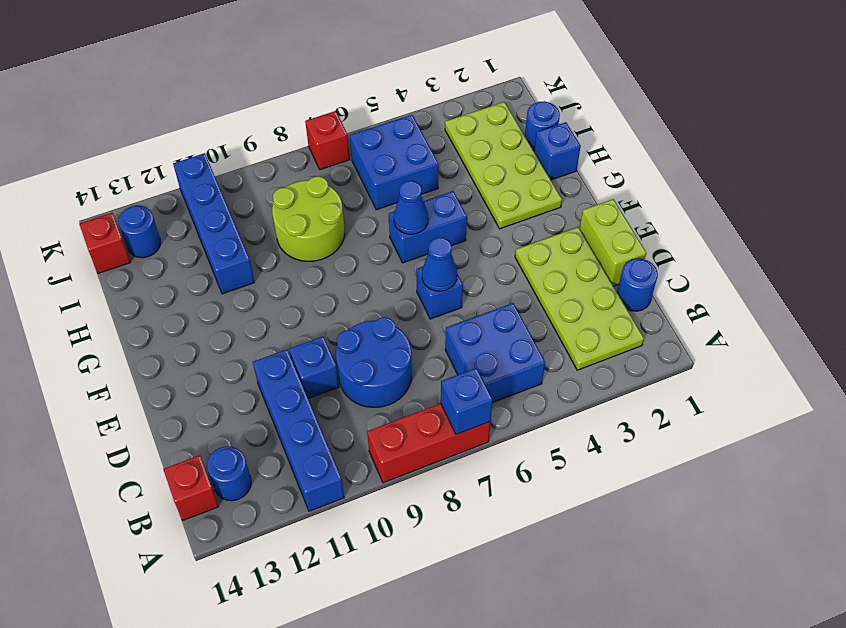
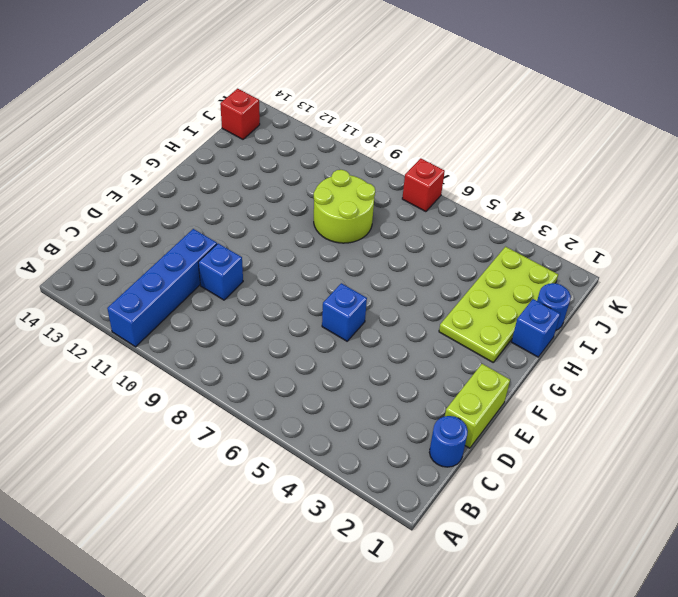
none -> red brick A7:A9 level 1
none -> lime plate B2:E3 level 1
none -> blue brick B5:C6 level 1

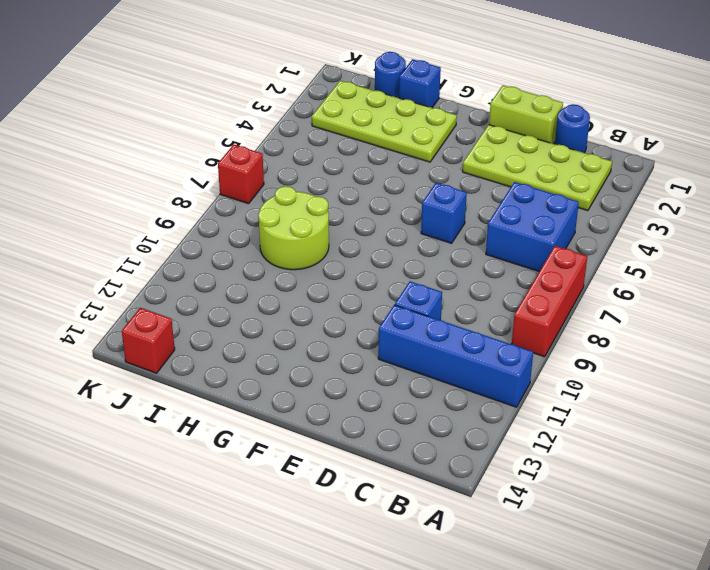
none -> blue round brick B13 level 1
none -> red brick B14 level 1
none -> blue round brick C8:D9 level 1

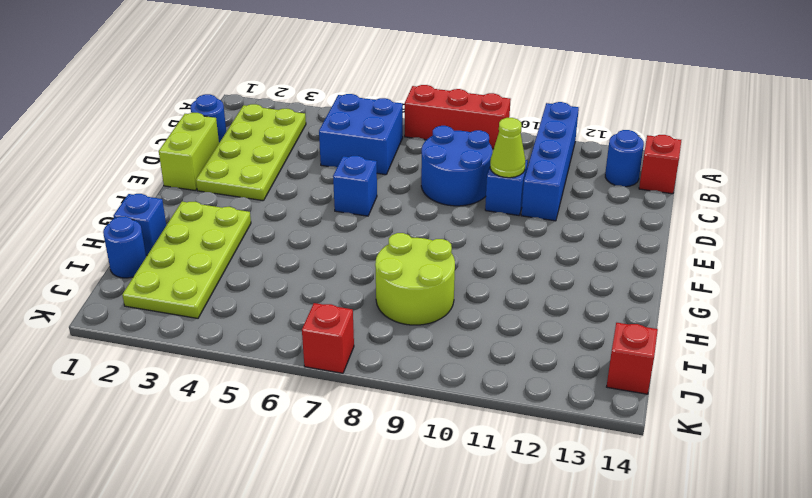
lime cone D10 level 2 -> none
none -> blue brick G5:G6 level 1
none -> blue brick H11:K11 level 1
none -> blue brick I5:J6 level 1

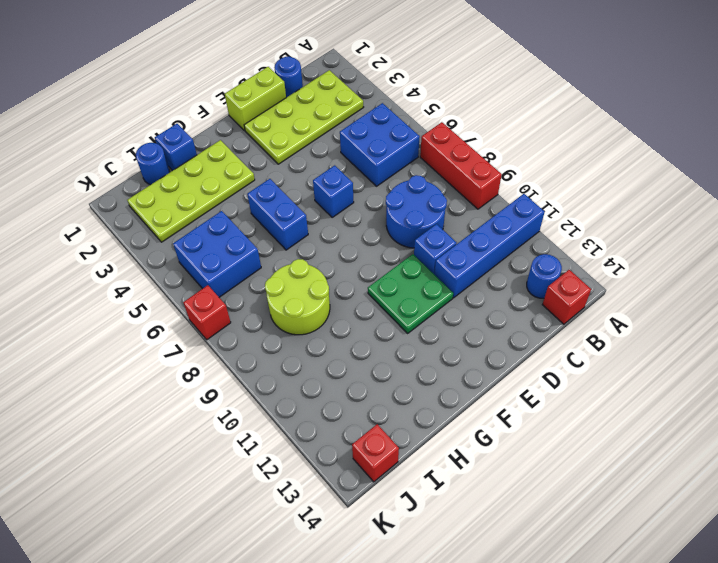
green plate E10:F11 level 1 -> none
none -> blue brick H11:K11 level 1
none -> blue round brick J13 level 1
none -> blue brick A7 level 2

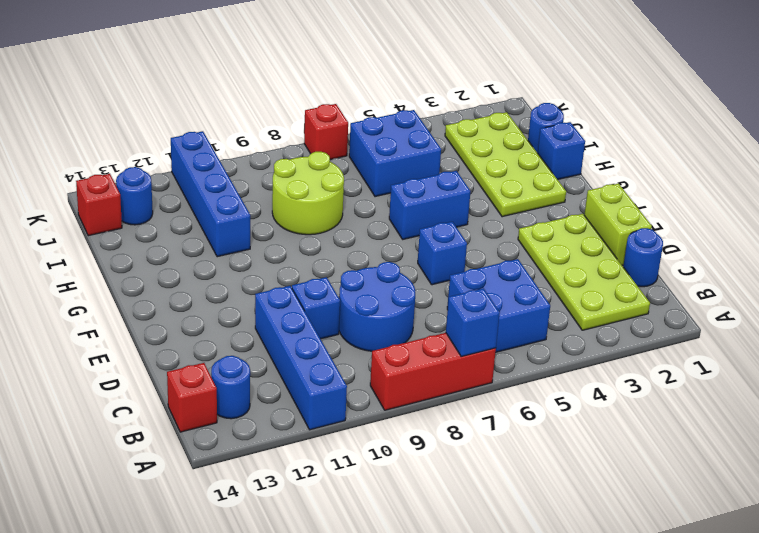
none -> blue cone E6 level 2
none -> blue cone G6 level 2

